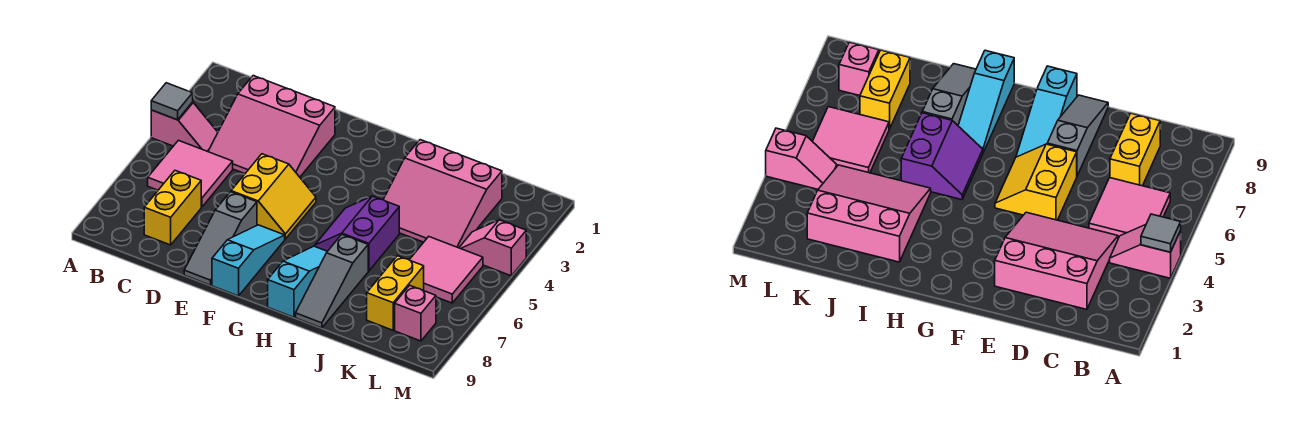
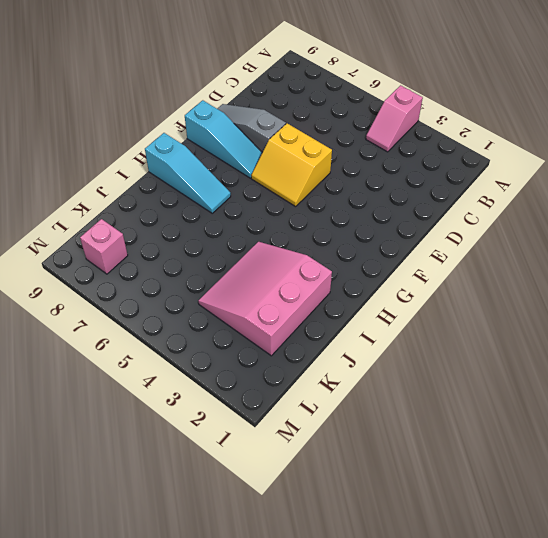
none -> pink tile B5:C6 level 1
none -> pink slope C2:E4 level 1 top 2
none -> yellow brick C7:C8 level 1

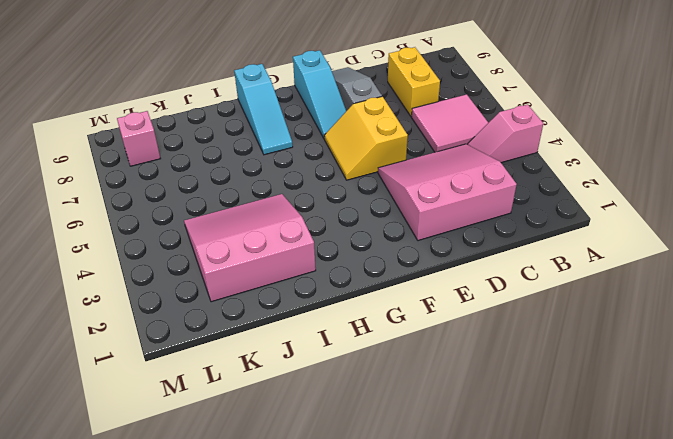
none -> purple slope H5:I6 level 1 top I
none -> grey slope I7:I9 level 1 top 7
none -> pink tile K5:L6 level 1

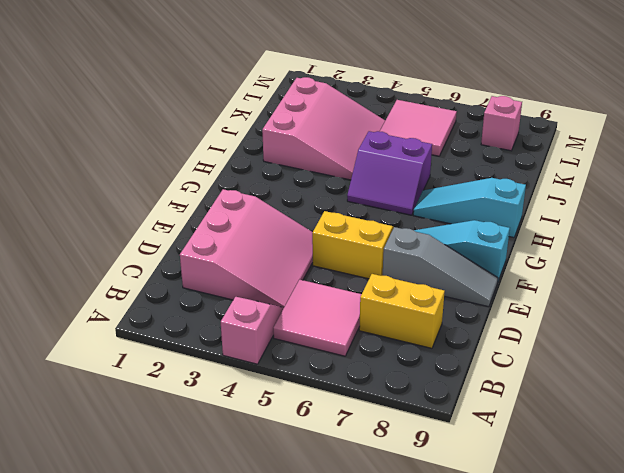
none -> grey slope I7:I9 level 1 top 7
none -> yellow brick K7:K8 level 1
none -> pink slope L4:M4 level 1 top M

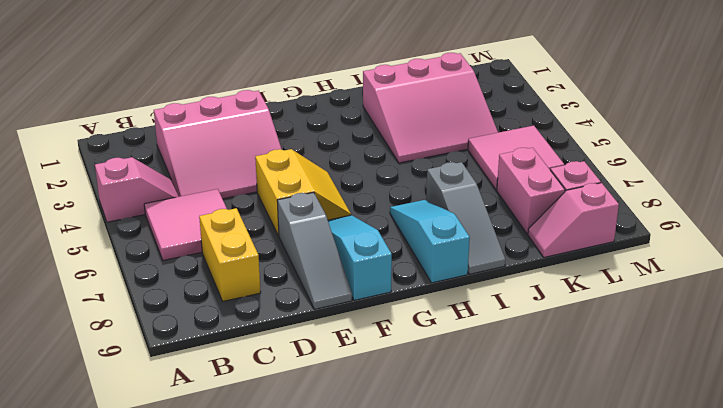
pink brick K7:K8 level 1 -> yellow brick K7:K8 level 1
pink slope K9:L9 level 1 top L -> pink slope L4:M4 level 1 top M
none -> purple slope H5:I6 level 1 top I
none -> grey tile A4 level 2

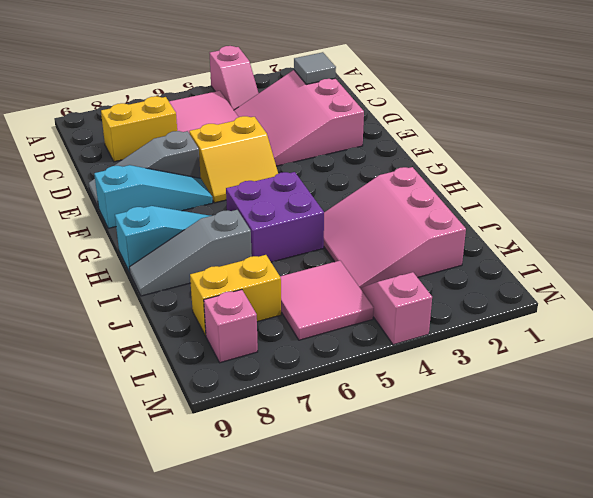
grey tile C2 level 2 -> grey tile A4 level 2
purple brick H5:I6 level 1 -> purple slope H5:I6 level 1 top I

